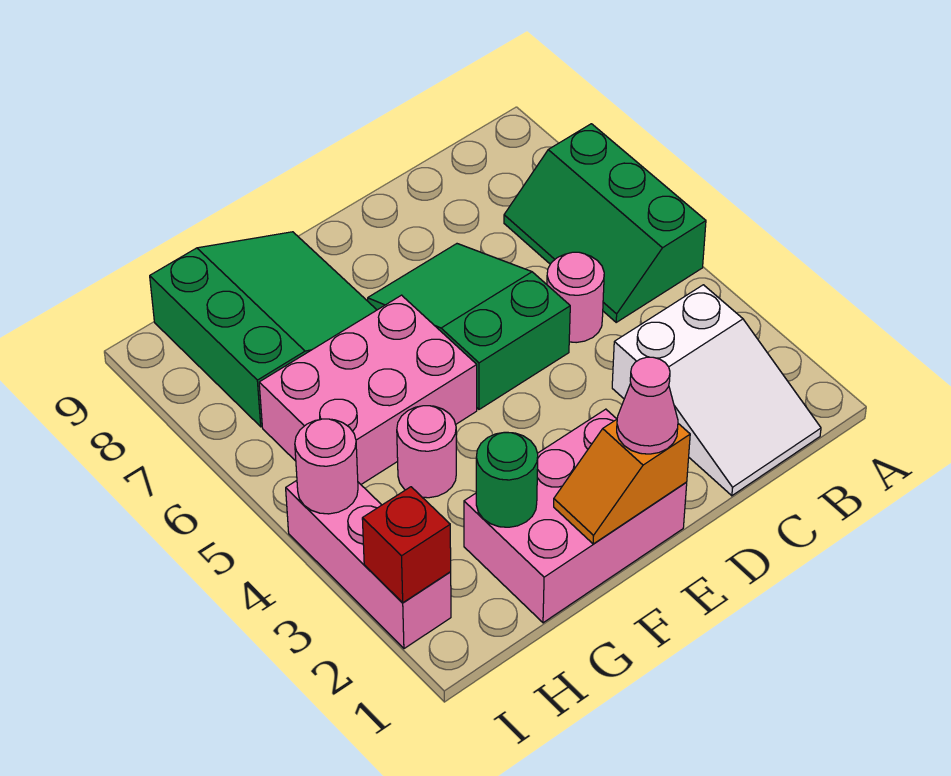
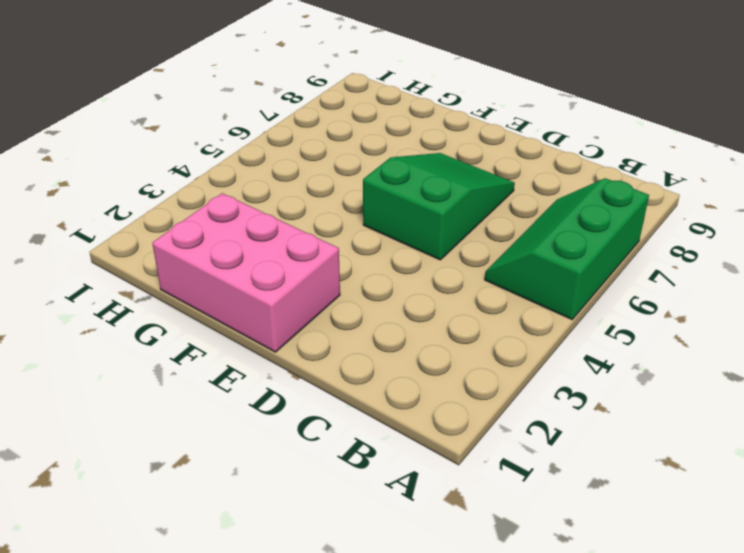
none -> white slope B1:C3 level 1 top 3
none -> pink round brick C5 level 1
none -> pink brick F5:H6 level 1

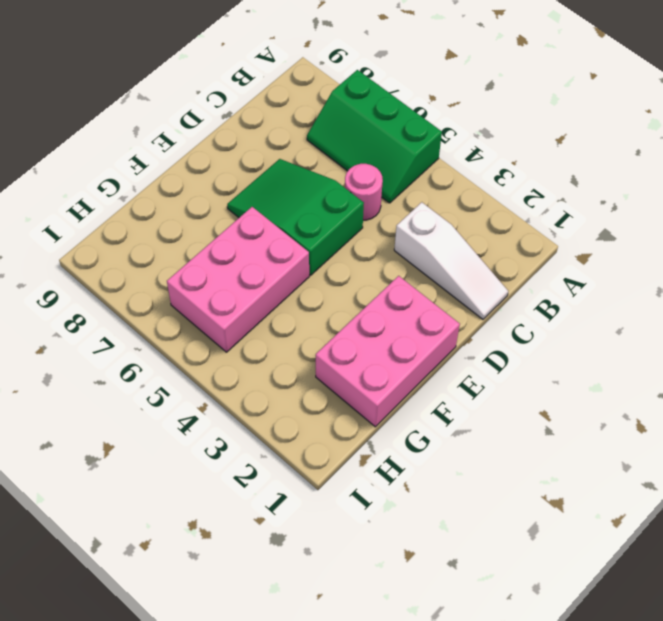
white slope C1:C3 level 1 top 3 -> white slope B1:C3 level 1 top 3
none -> green slope F7:H9 level 1 top H
none -> pink round brick G4 level 1
none -> pink brick I2:I4 level 1

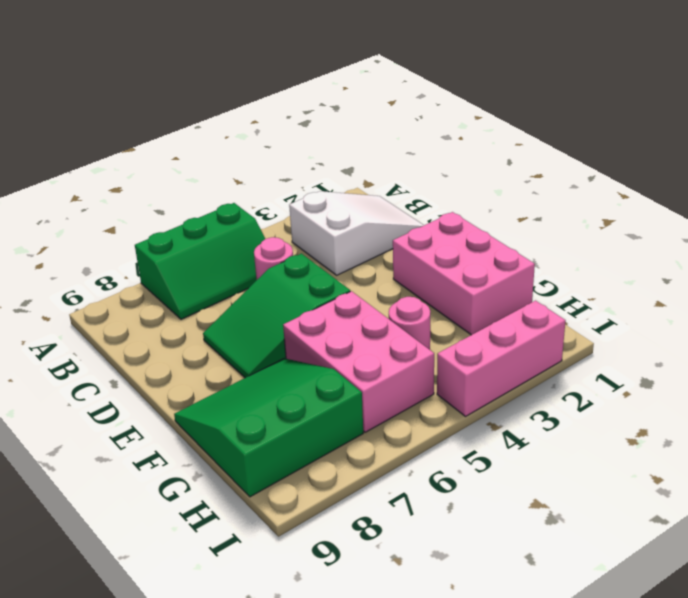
none -> orange slope E1:F1 level 2 top E
none -> green round brick G2 level 2
none -> red brick I2 level 2

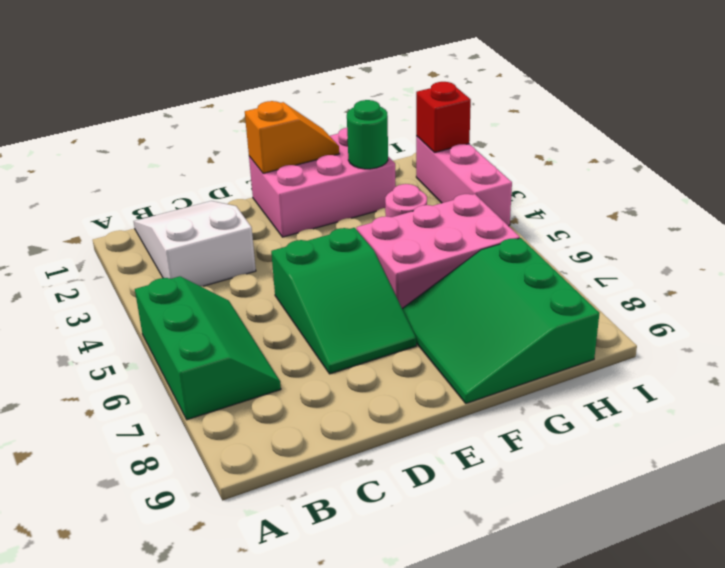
none -> pink round brick C5 level 1
none -> pink round brick I4 level 2
none -> pink cone E1 level 3

